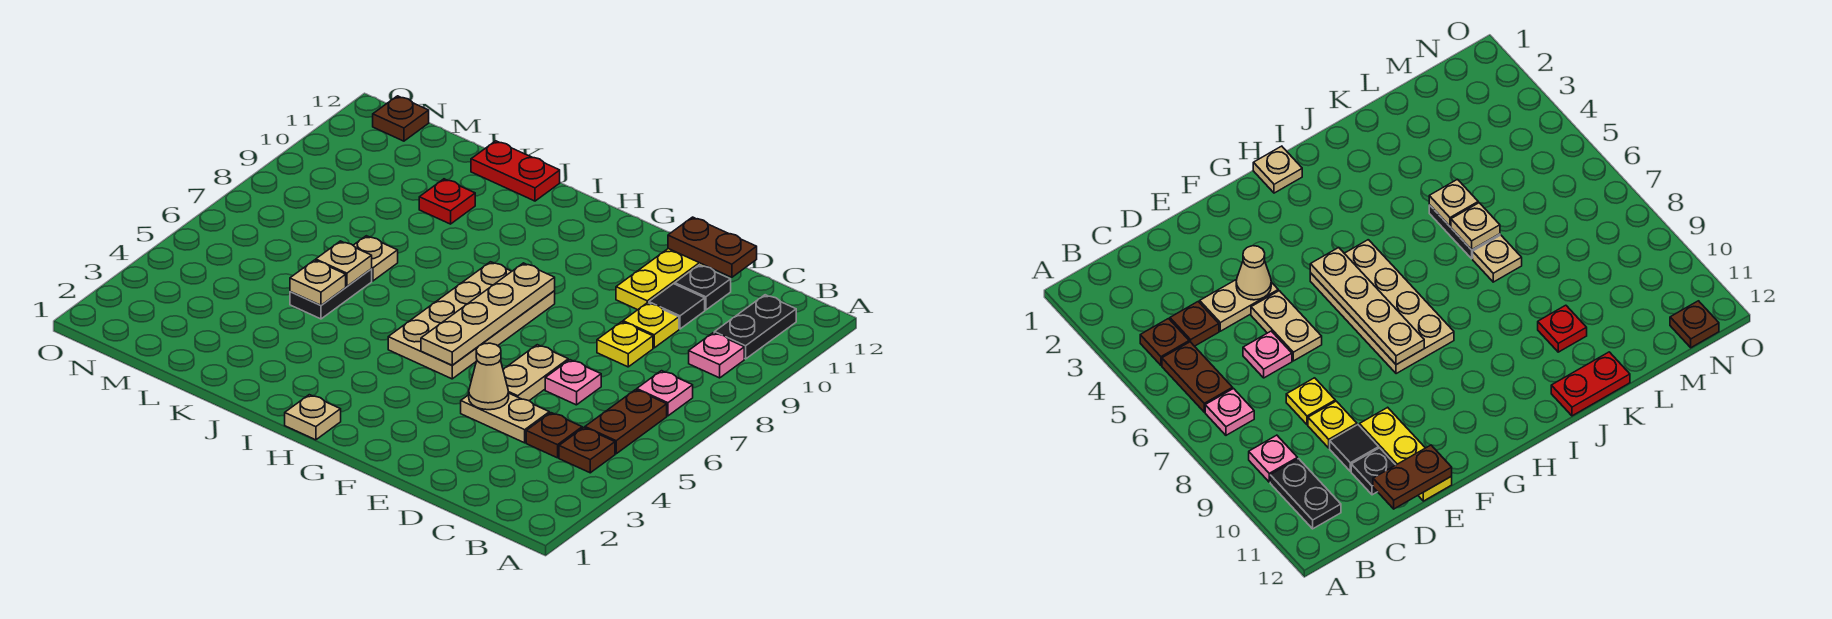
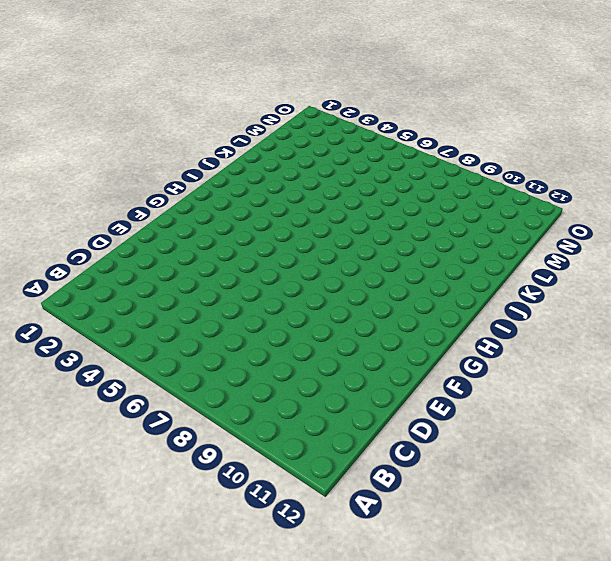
none -> brown plate B4 level 1
none -> brown plate B5:B6 level 1
none -> pink plate B7 level 1

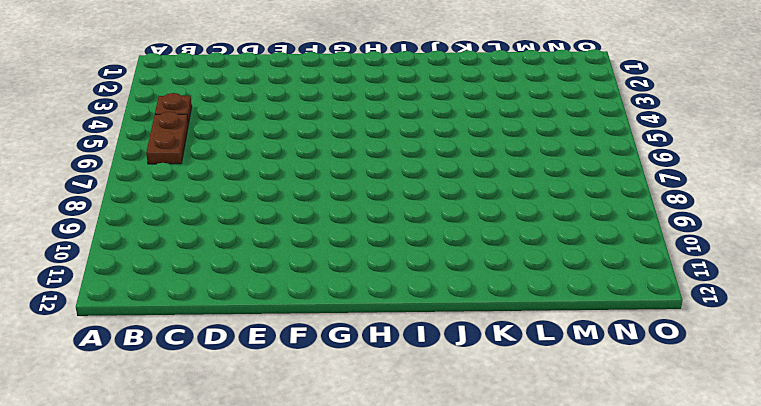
none -> pink plate B7 level 1
none -> pink plate B9 level 1
none -> black plate B10:B11 level 1

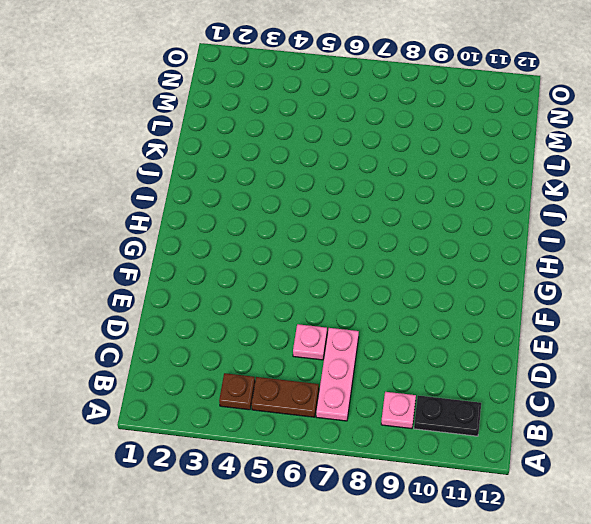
pink plate B7:D7 level 1 -> pink plate B7 level 1
none -> brown plate C4 level 1
none -> tan plate D4:E4 level 1
none -> yellow plate D8 level 1

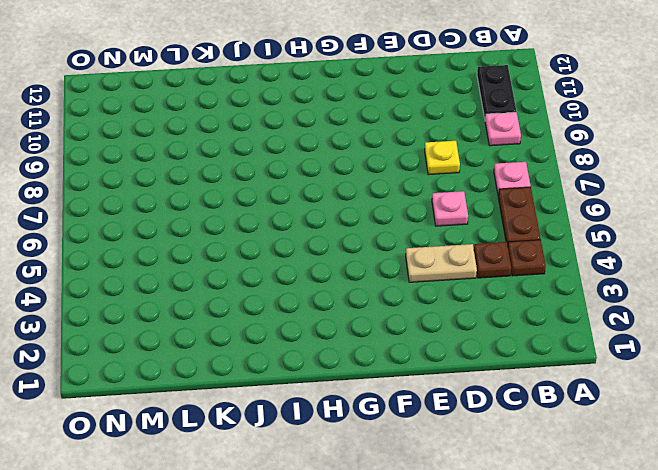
none -> yellow plate D9 level 1
none -> black tile D10 level 1
none -> black plate D11 level 1

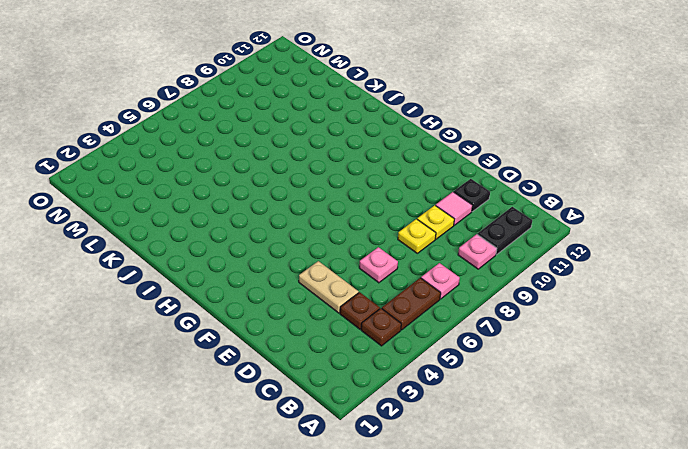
pink tile D10 level 1 -> black tile D10 level 1
none -> tan plate E5:E6 level 1
none -> yellow plate E10:E12 level 1
none -> tan plate G5:H8 level 1

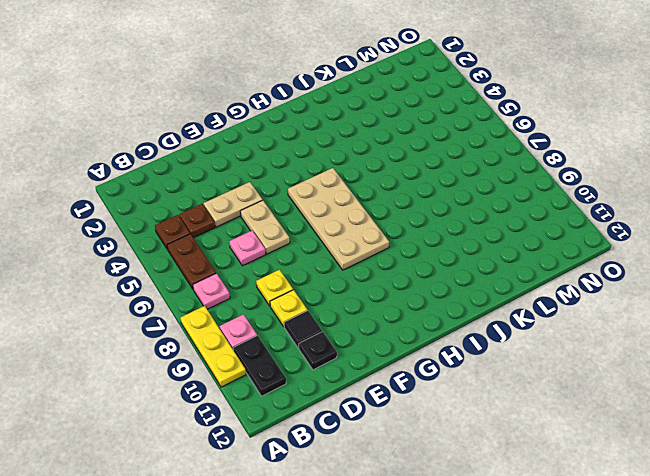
yellow plate A8:A10 level 1 -> yellow plate E10:E12 level 1
none -> tan plate H1 level 1
none -> red plate J12:K12 level 1
none -> black plate K5:K6 level 1

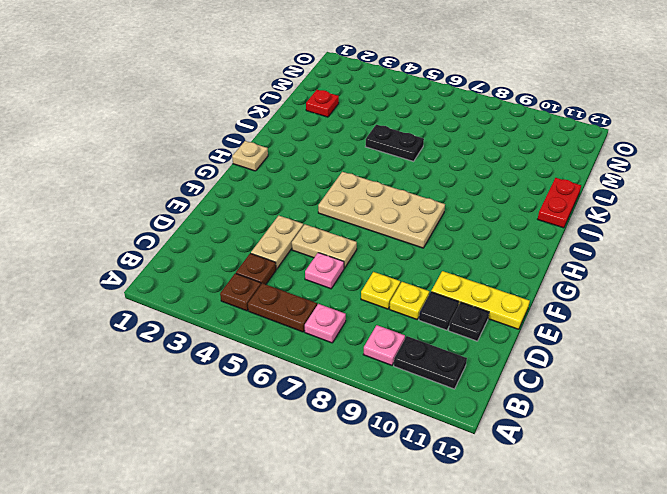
red plate L2 level 1 -> red plate K10 level 1
none -> tan plate K7 level 1
none -> brown plate N12 level 1
none -> brown plate D12:E12 level 2

